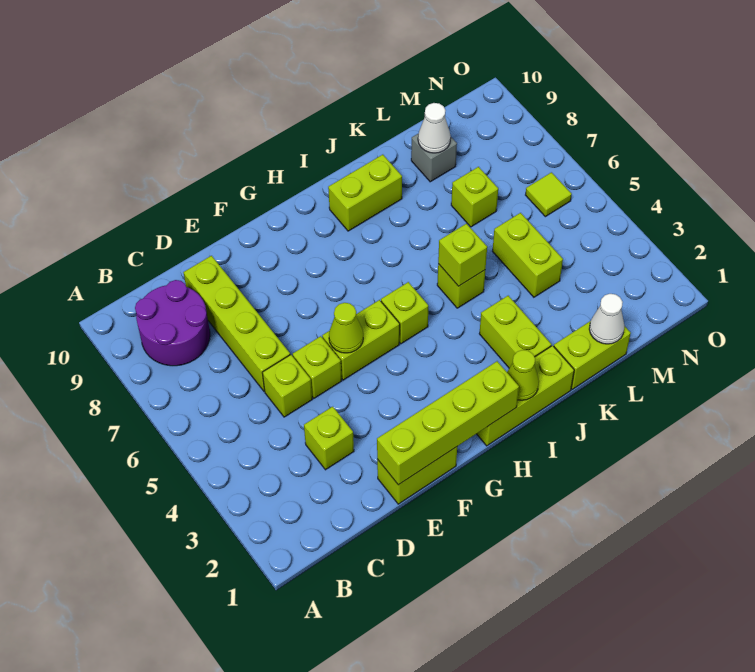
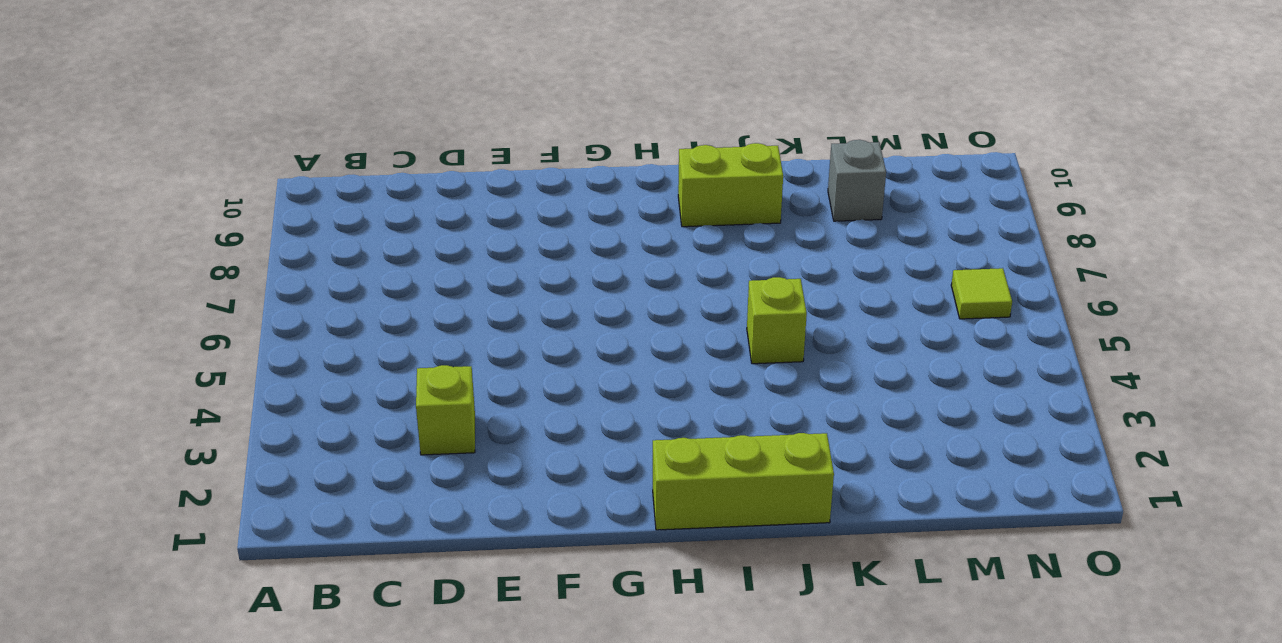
none -> purple round brick B8:C9 level 1
none -> lime brick D5 level 1
none -> lime brick D6:D9 level 1

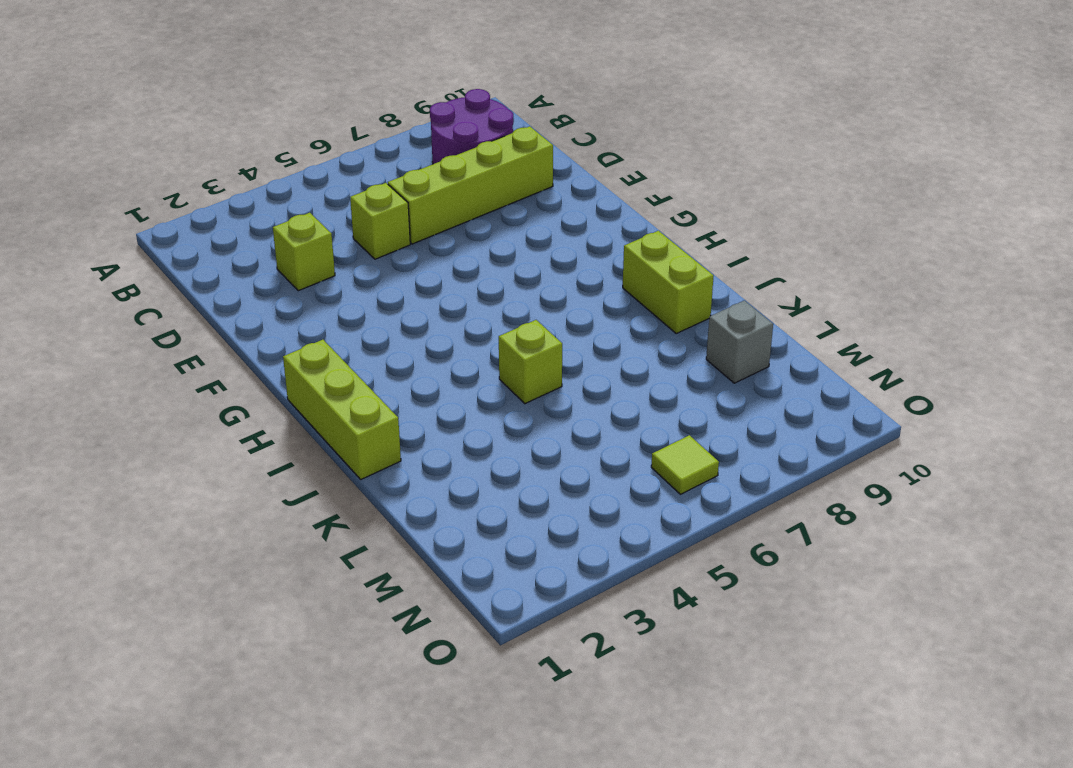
none -> lime brick E1:F1 level 1
none -> lime brick E5 level 1
none -> lime brick F5:G5 level 1

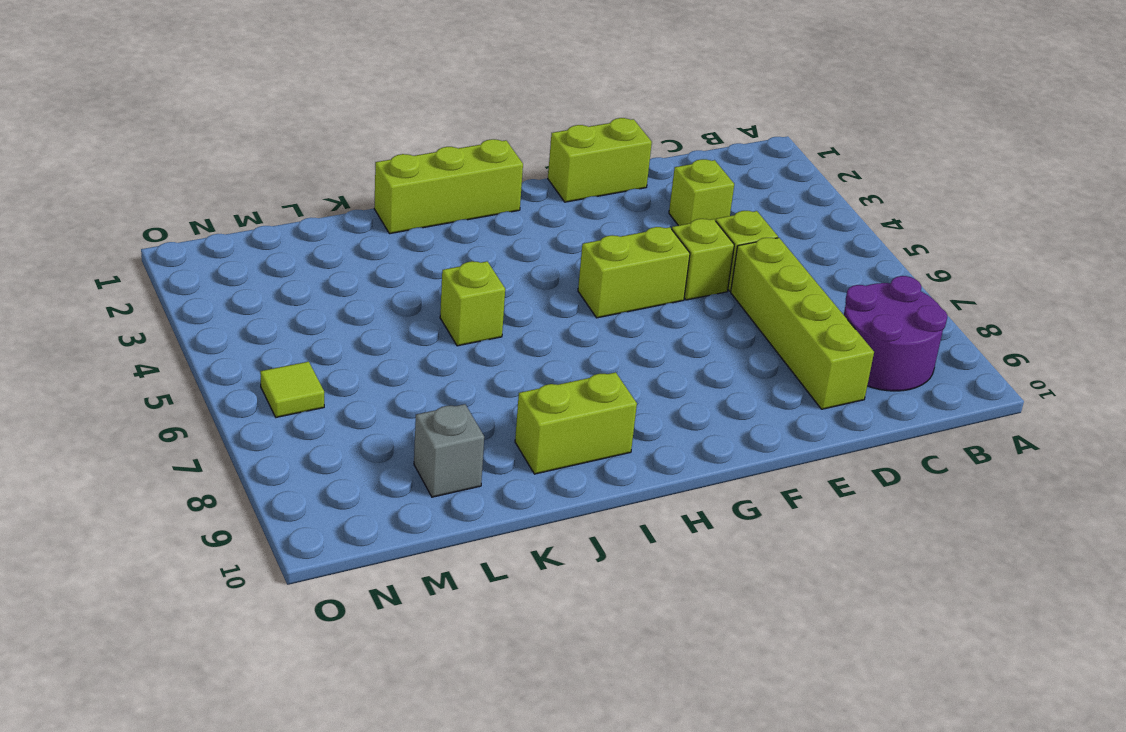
none -> lime brick H5 level 1
none -> lime brick J2:J3 level 1
none -> lime brick K1:L1 level 1

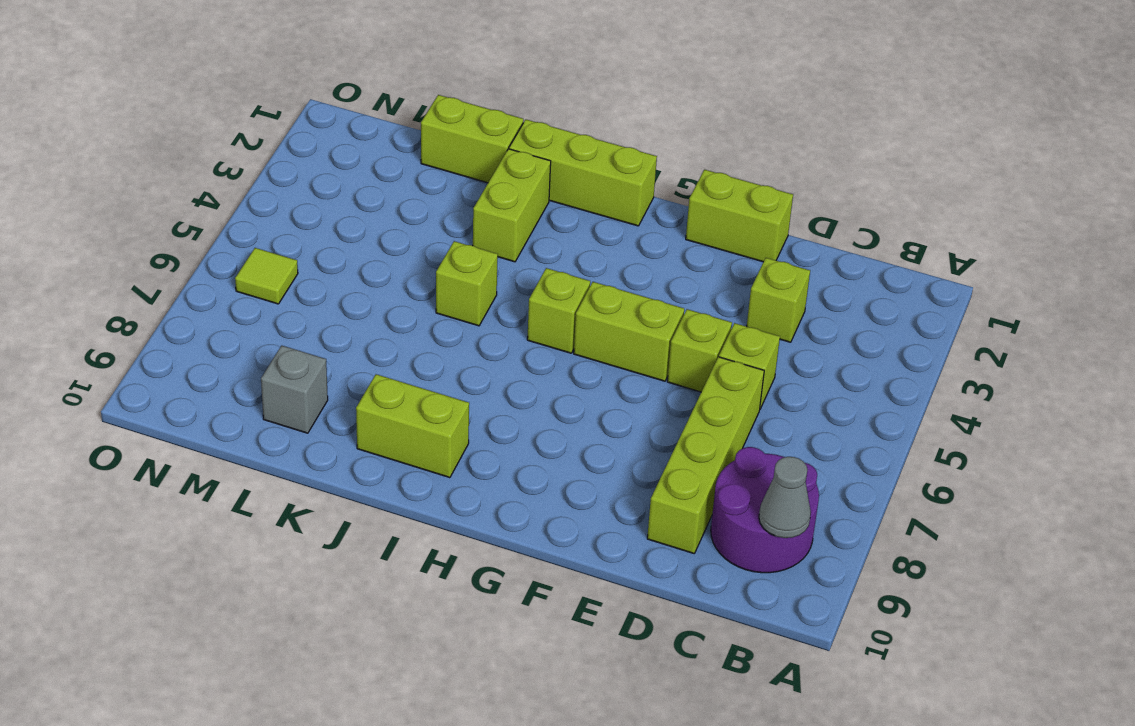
grey cone B9 level 2 -> none
none -> lime brick L4:L5 level 1
none -> lime brick L7 level 1
none -> lime brick E1:H1 level 2

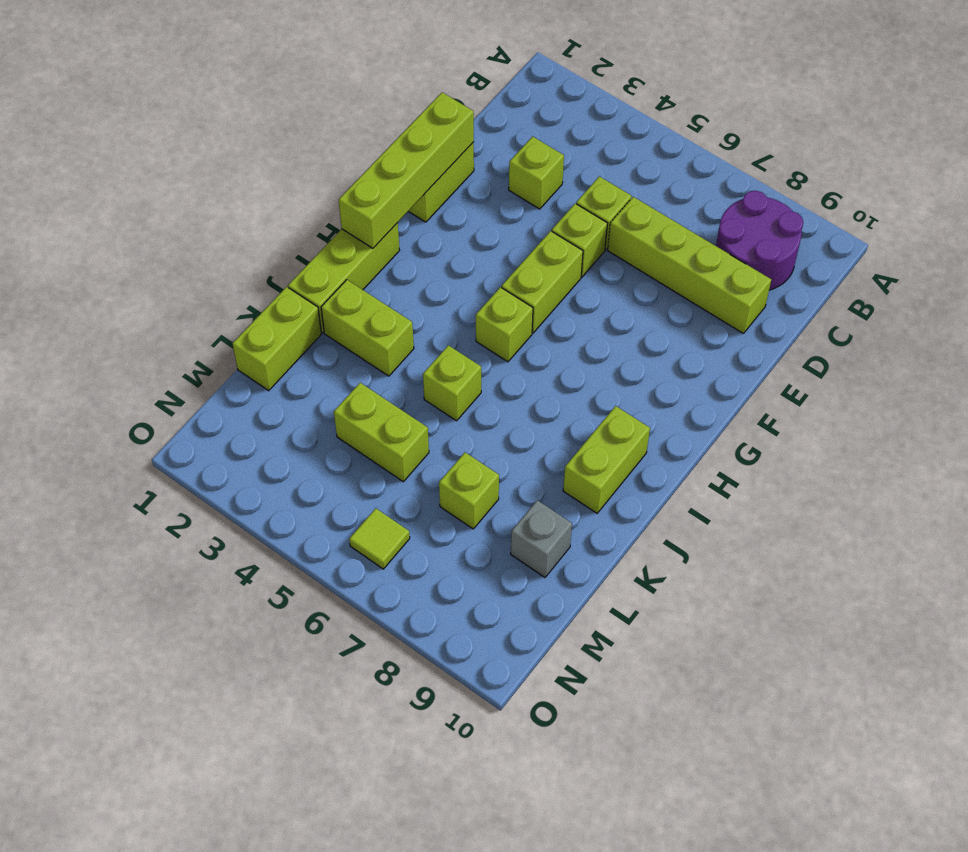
none -> lime cone F5 level 2
none -> lime cone I1 level 2
none -> lime brick J5 level 2

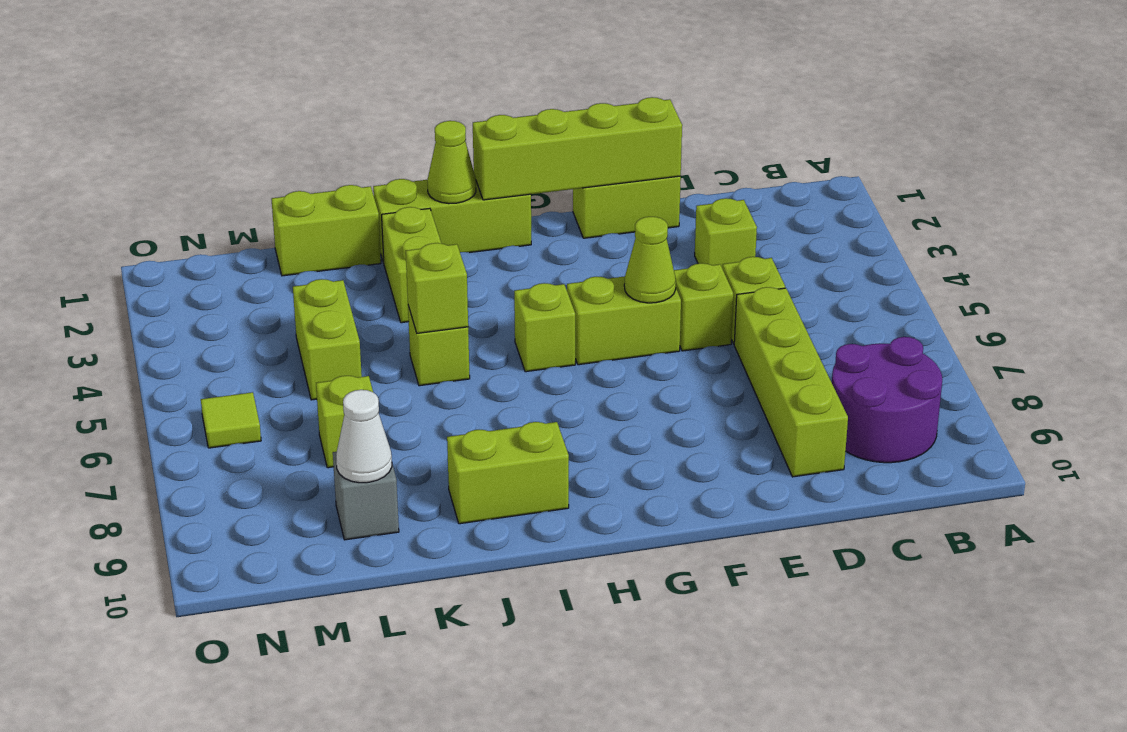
none -> white cone L1 level 2

